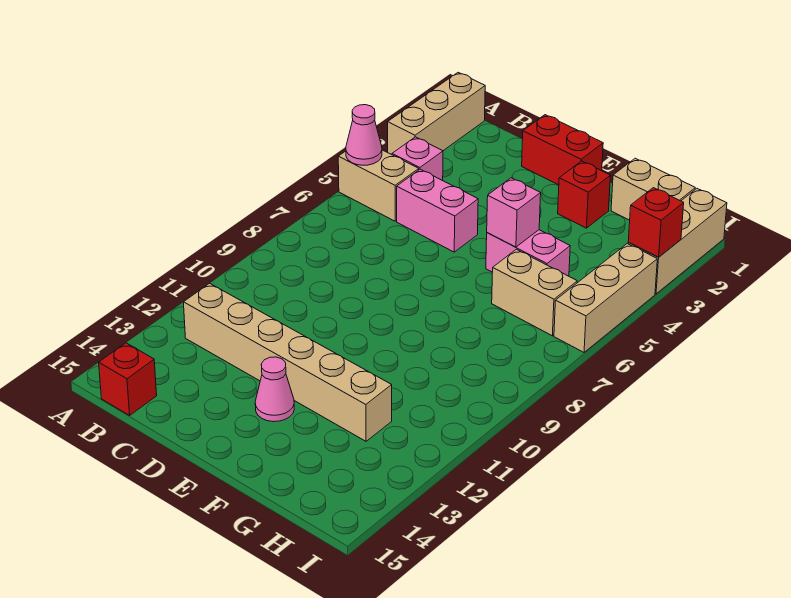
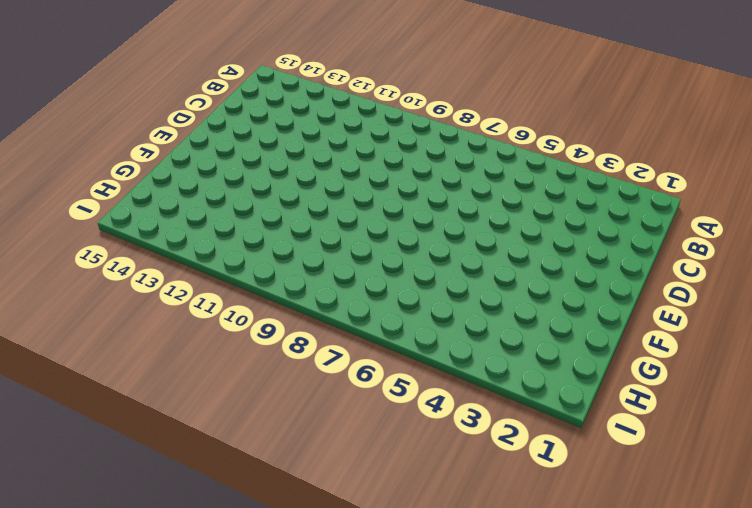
none -> tan brick A1:A3 level 1
none -> tan brick A5:B5 level 1
none -> pink brick B4 level 1

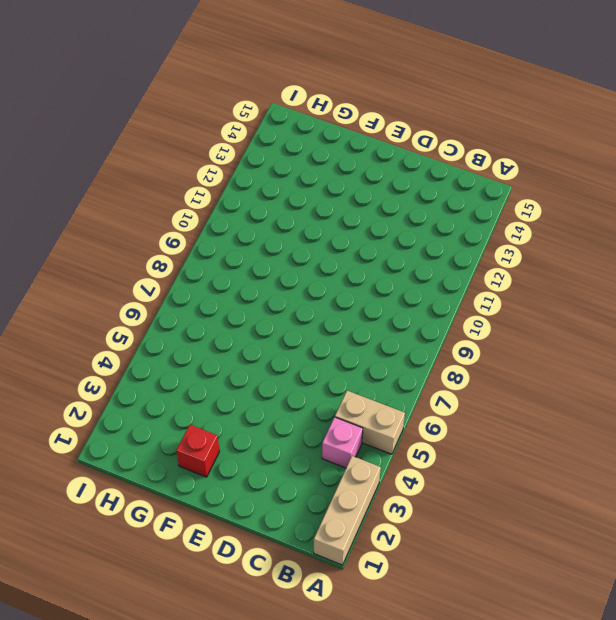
none -> tan brick B12:G12 level 1
none -> red brick B15 level 1
none -> pink brick C5:D5 level 1

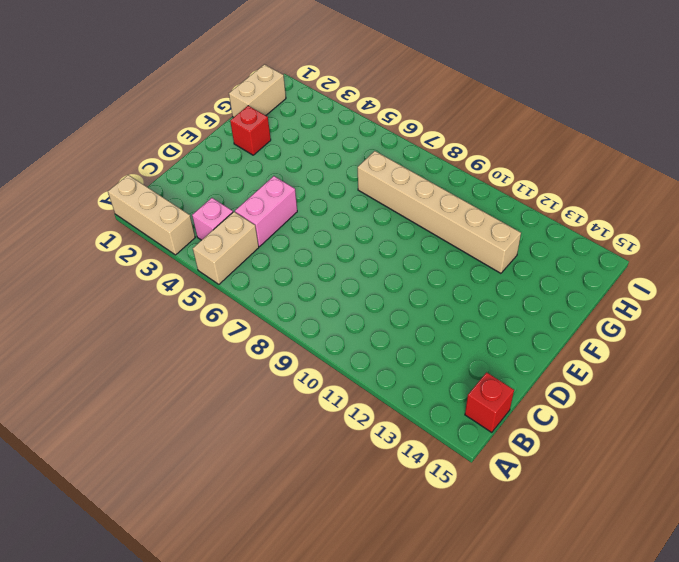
tan brick G7:G12 level 1 -> tan brick B12:G12 level 1
none -> red brick D1:E1 level 1
none -> pink cone E13 level 1
none -> pink brick F5:G5 level 1

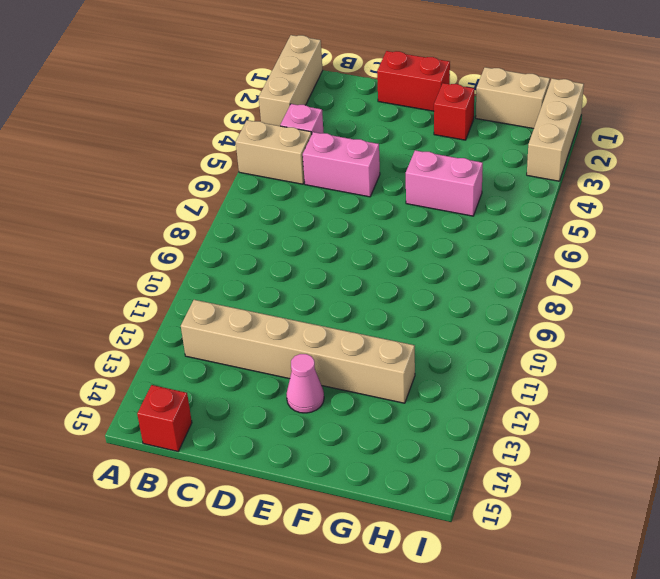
none -> tan brick G6:H6 level 1
none -> tan brick I4:I6 level 1
none -> pink cone A5 level 2

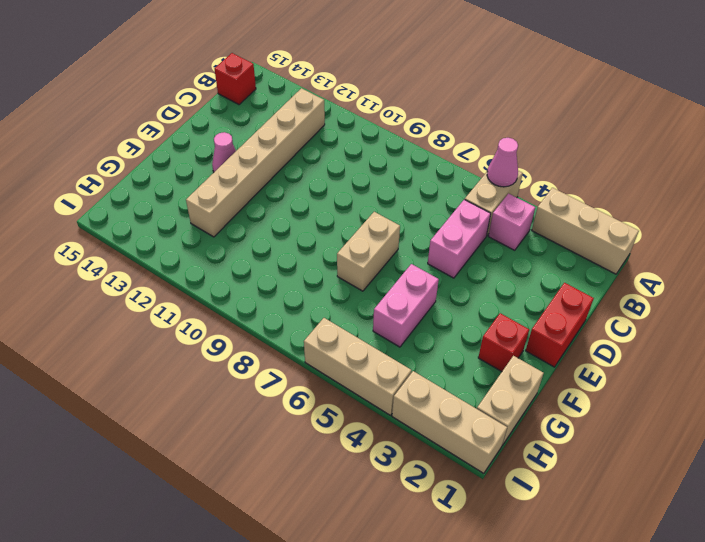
tan brick E7:F7 level 1 -> tan brick G6:H6 level 1
none -> pink brick F5 level 2
none -> red brick I3 level 2

